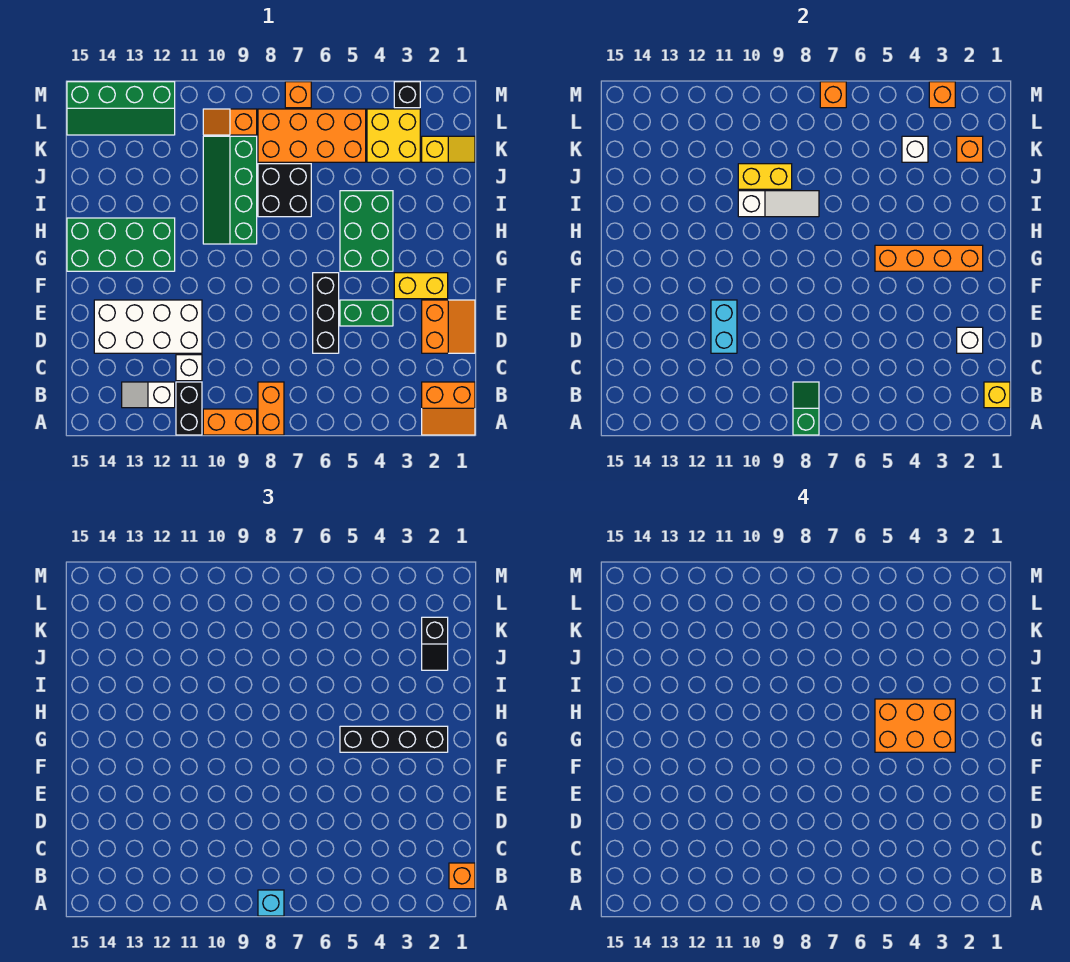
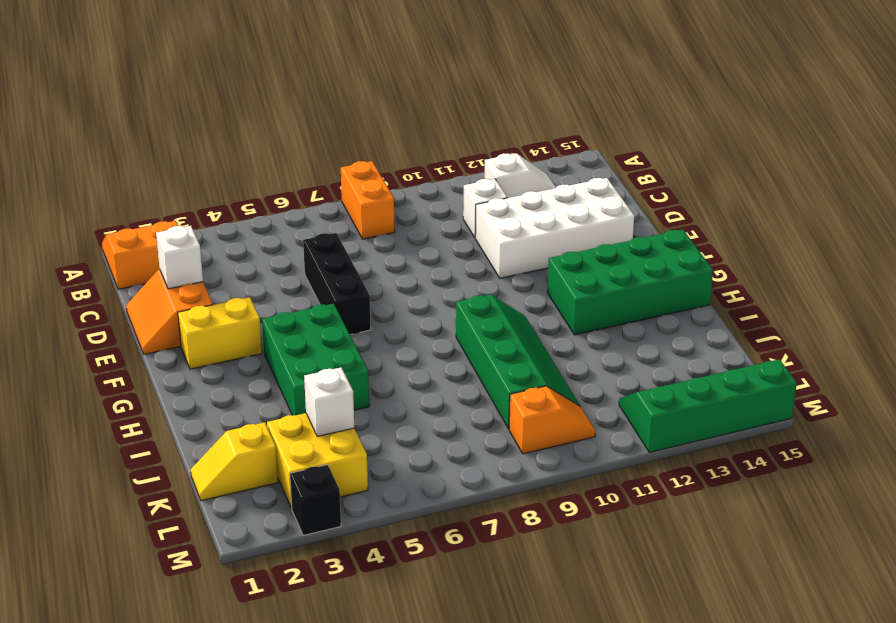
none -> orange brick A9:A10 level 1
none -> black brick A11:B11 level 1
none -> green brick E4:E5 level 1
none -> black brick I7:J8 level 1

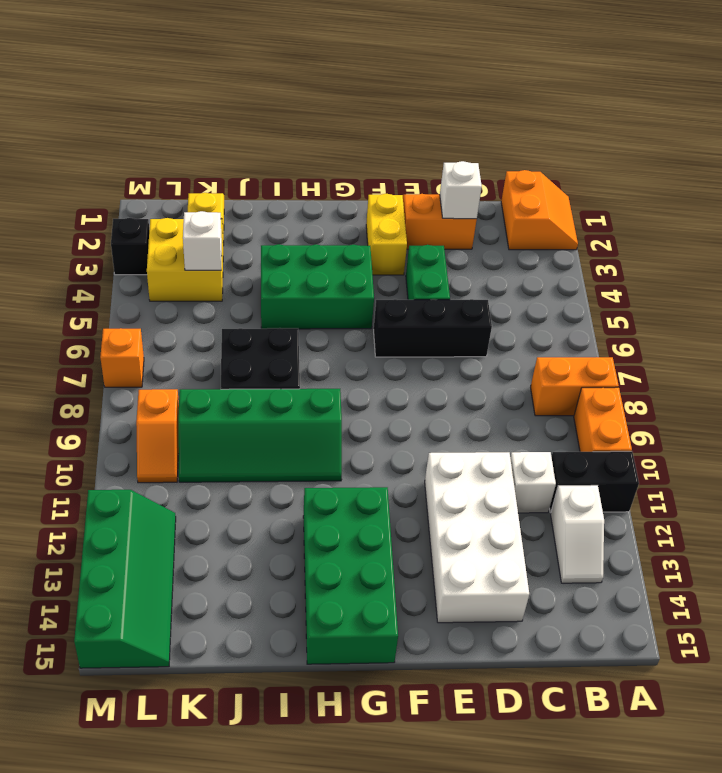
none -> orange brick K5:L8 level 1
none -> green slope A8:B8 level 2 top A
none -> yellow brick B1 level 2
none -> cyan brick D11:E11 level 2

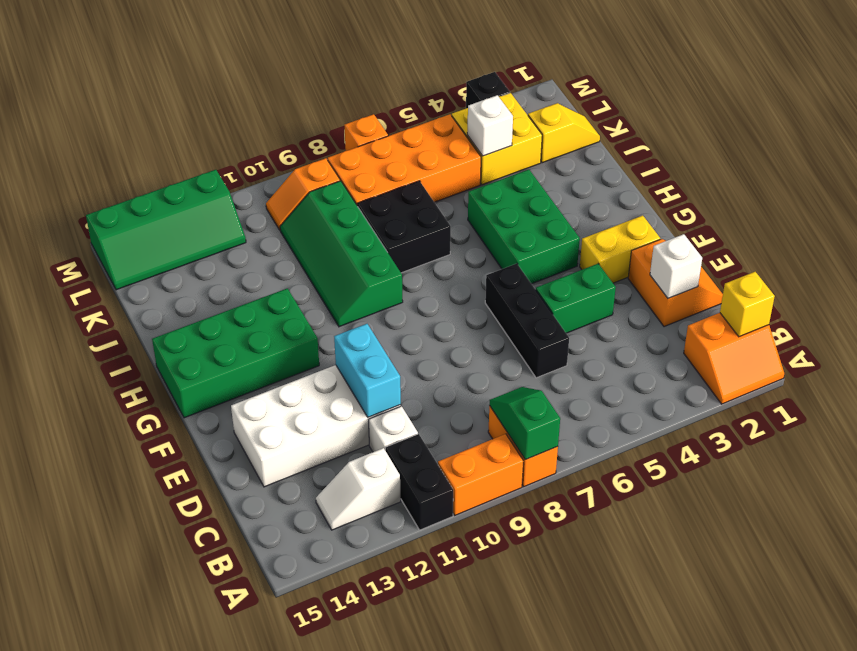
none -> orange brick G2:G5 level 2
none -> white slope I8:I10 level 2 top 10
none -> yellow brick J9:J10 level 2
none -> orange brick K2 level 2

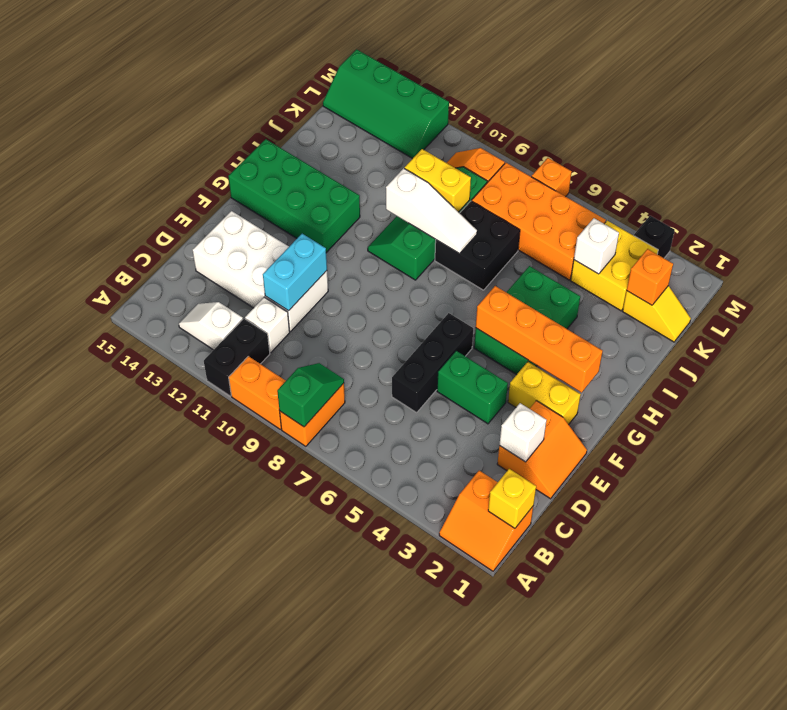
none -> orange brick M3 level 2
none -> orange brick M7 level 2
none -> cyan brick A8 level 3
none -> orange brick B1 level 3

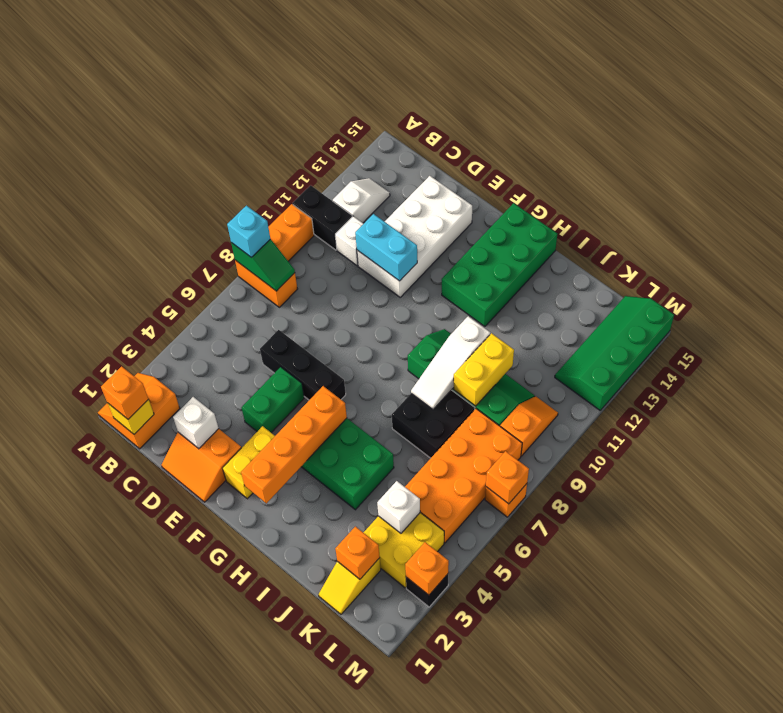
none -> black brick G2:G5 level 3
none -> black slope J2:K2 level 3 top K
none -> orange brick G3:H5 level 4

